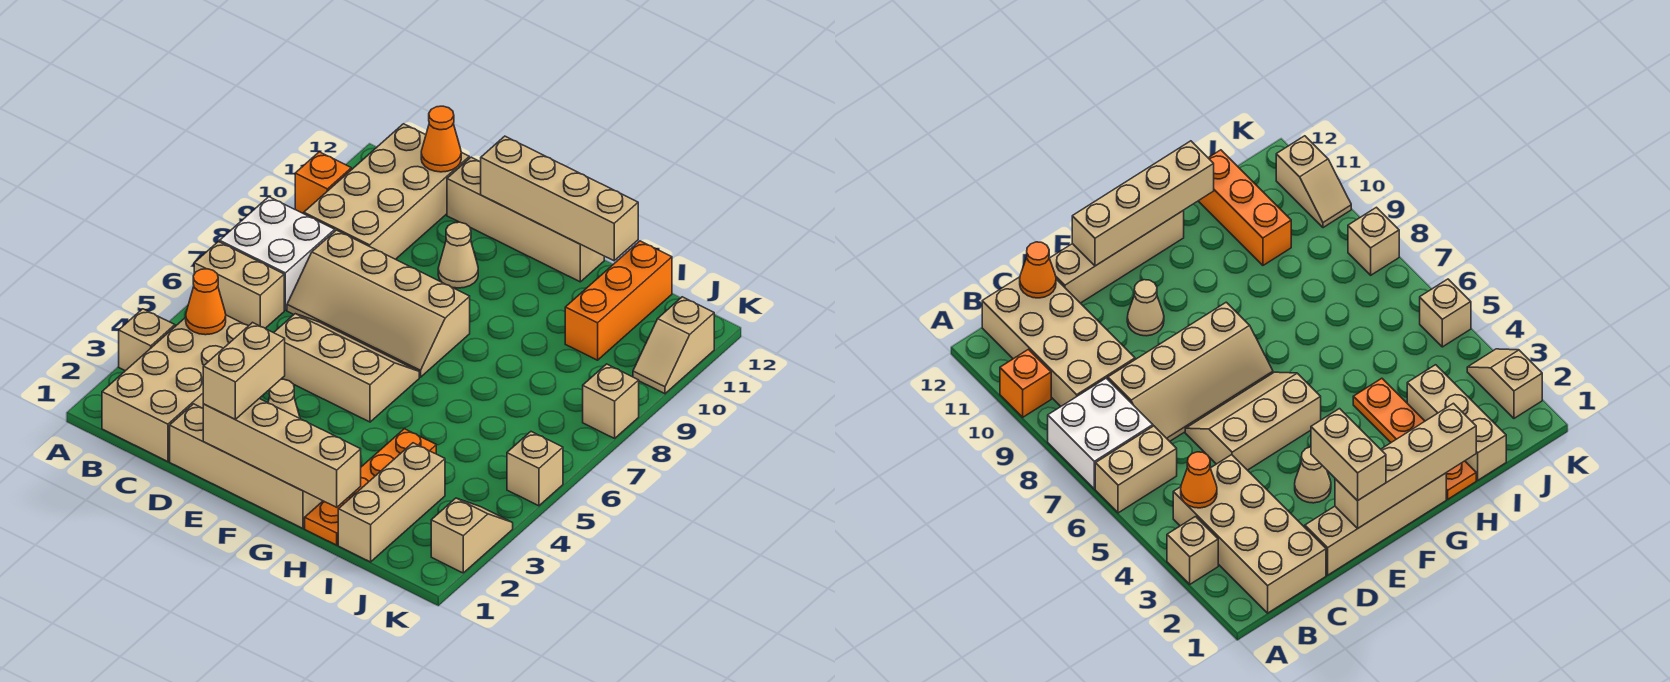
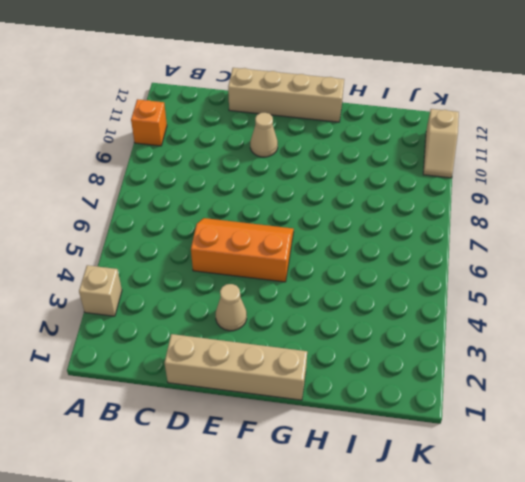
orange slope D5:F6 level 1 top 5 -> tan slope D5:F6 level 1 top 5
none -> tan brick A6:B6 level 1
none -> white brick A7:B8 level 1
none -> tan brick B1:C4 level 1

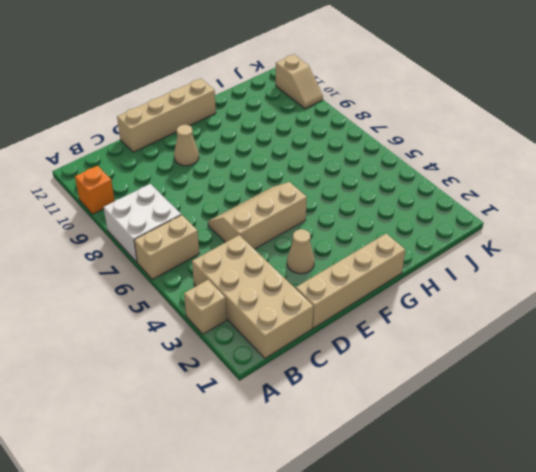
none -> tan brick B9:C12 level 1
none -> tan slope C7:F8 level 1 top 8
none -> orange plate H1:H4 level 1

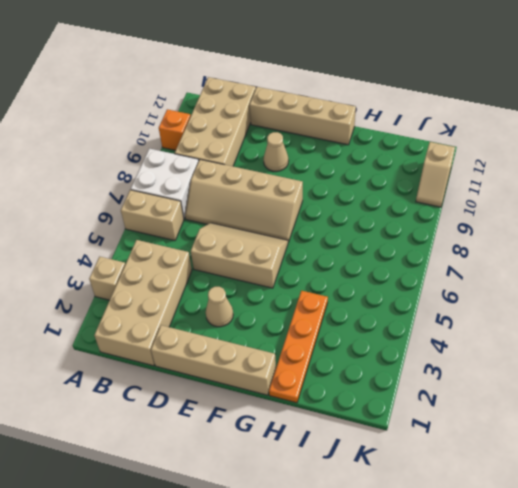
none -> tan brick I1:I3 level 1
none -> orange brick I10:I12 level 1
none -> tan slope K2:K3 level 1 top 2

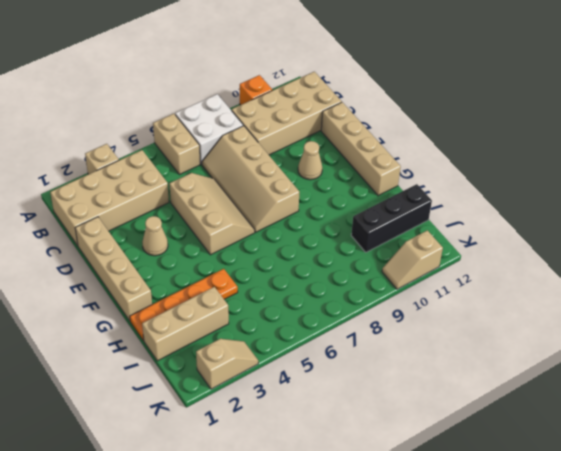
black brick I10:I12 level 1 -> orange brick I10:I12 level 1
none -> tan brick K5 level 1
none -> tan brick K8 level 1
none -> orange cone B4 level 2

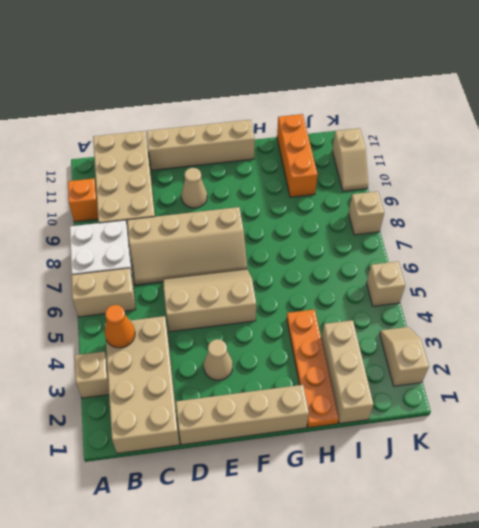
none -> orange cone C12 level 2
none -> tan brick E1:H1 level 2
none -> tan brick E12:H12 level 2

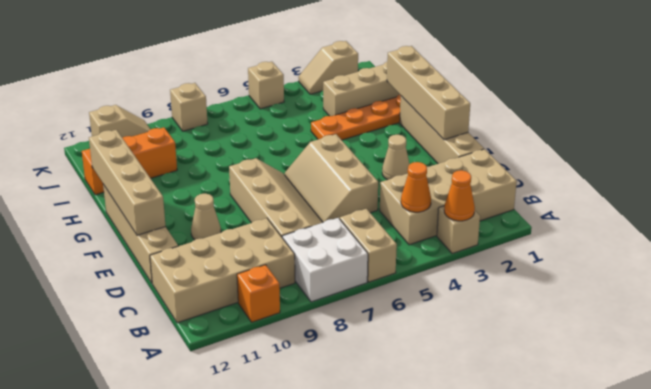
orange cone A3 level 2 -> orange cone C12 level 2
none -> tan brick E1:E2 level 3

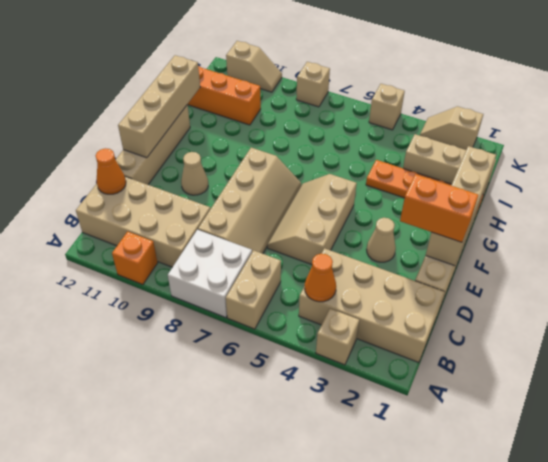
orange brick E1:E2 level 3 -> tan brick E1:E2 level 3

